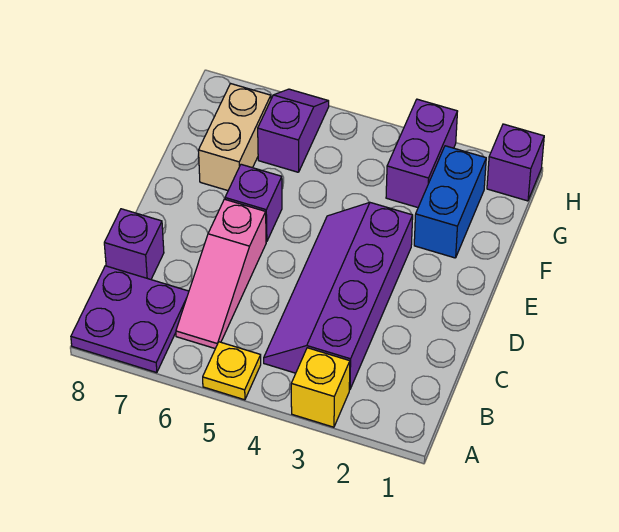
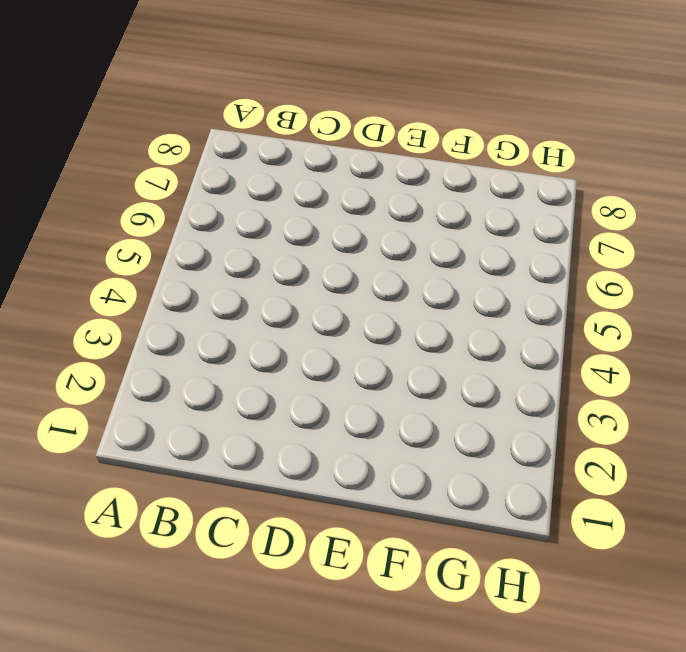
none -> yellow brick A3 level 1
none -> yellow plate A5 level 1
none -> purple plate A7:B8 level 1

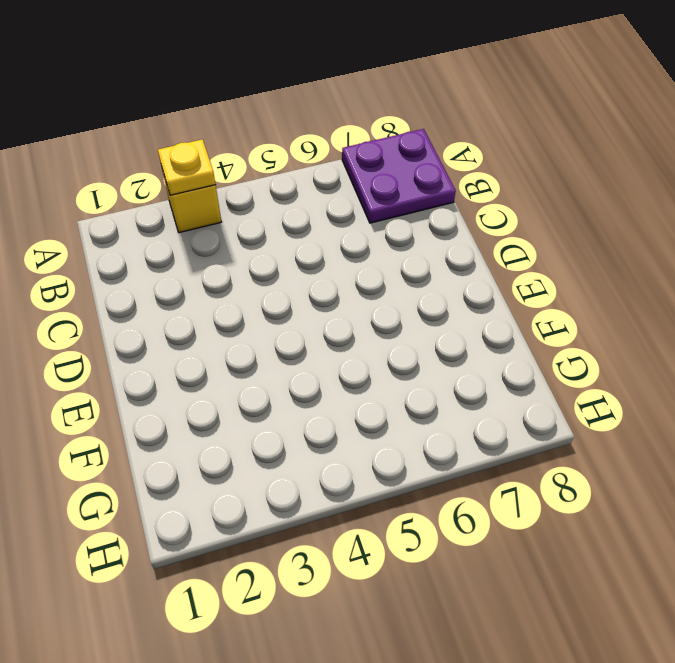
yellow plate A3 level 2 -> yellow plate A5 level 1
none -> purple slope B3:E4 level 1 top 3
none -> pink slope B6:D6 level 1 top D
none -> purple brick C8 level 1

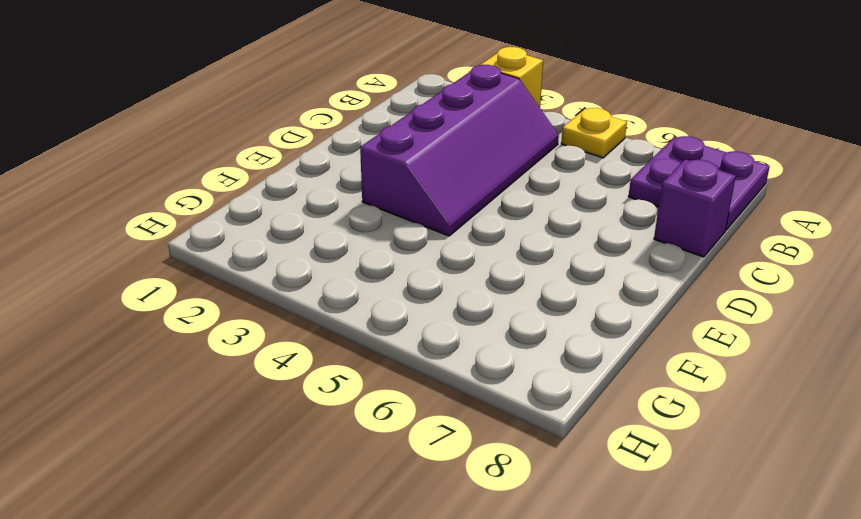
none -> pink slope B6:D6 level 1 top D
none -> purple brick E6 level 1
none -> blue brick F2:G2 level 1

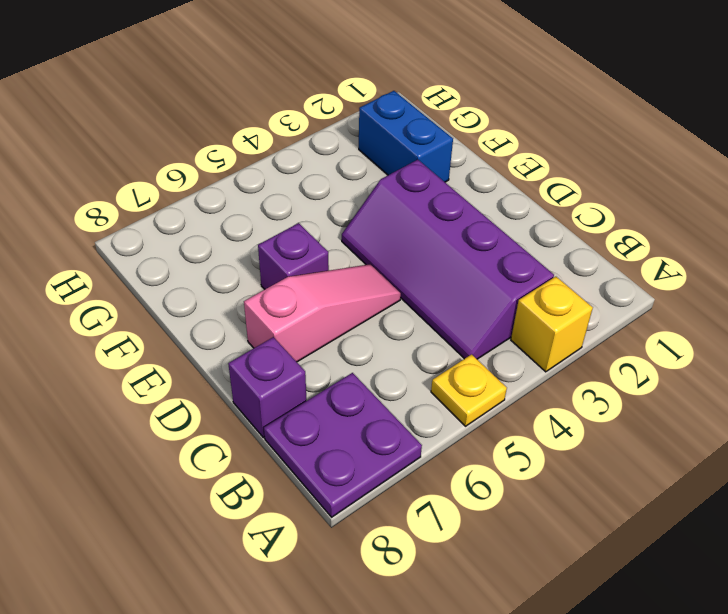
pink slope D5:D7 level 1 top 7 -> pink slope B6:D6 level 1 top D
none -> tan brick F7:G7 level 1
none -> purple brick G3:H3 level 1
none -> purple slope G6:H6 level 1 top G

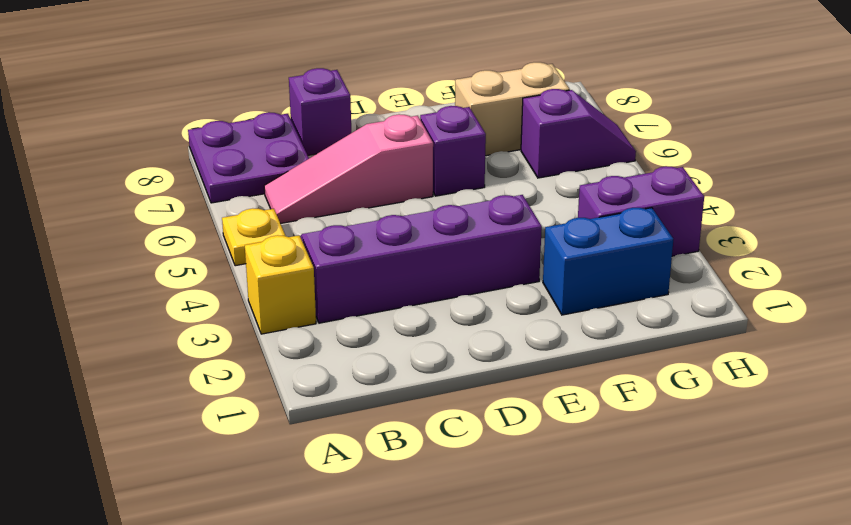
none -> purple brick H1 level 1

